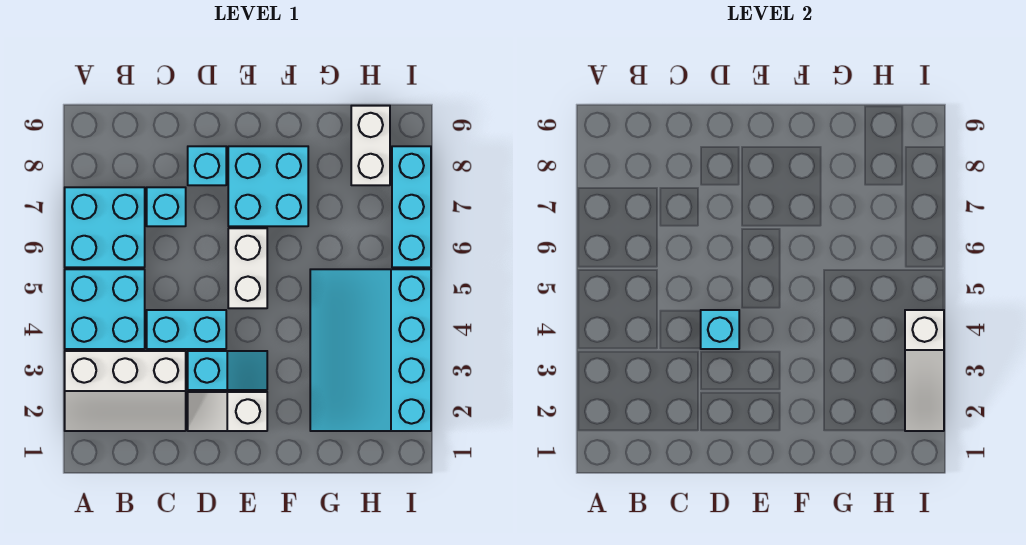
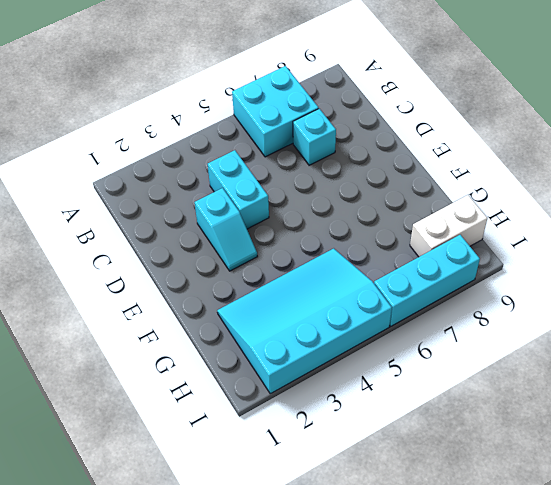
none -> white slope A2:C3 level 1 top 3
none -> cyan brick A4:B5 level 1
none -> white slope D2:E2 level 1 top E

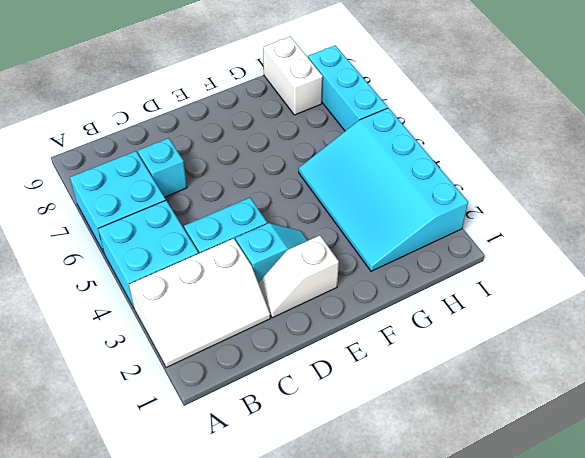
none -> cyan brick D8 level 1
none -> white brick E5:E6 level 1
none -> cyan brick E7:F8 level 1

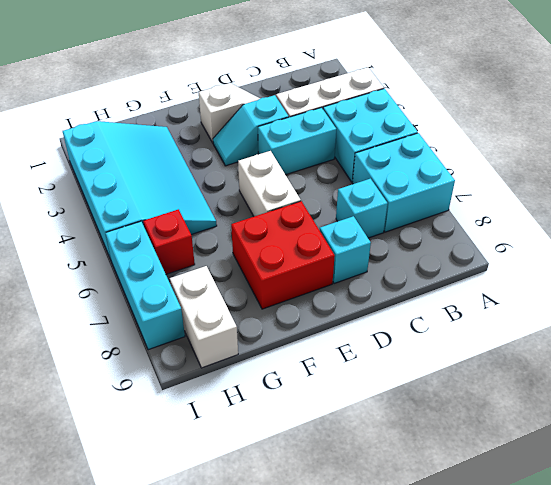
red brick E7:F8 level 1 -> cyan brick E7:F8 level 1
red brick H6 level 1 -> none
none -> cyan brick D4 level 2
none -> white slope I2:I4 level 2 top 4

